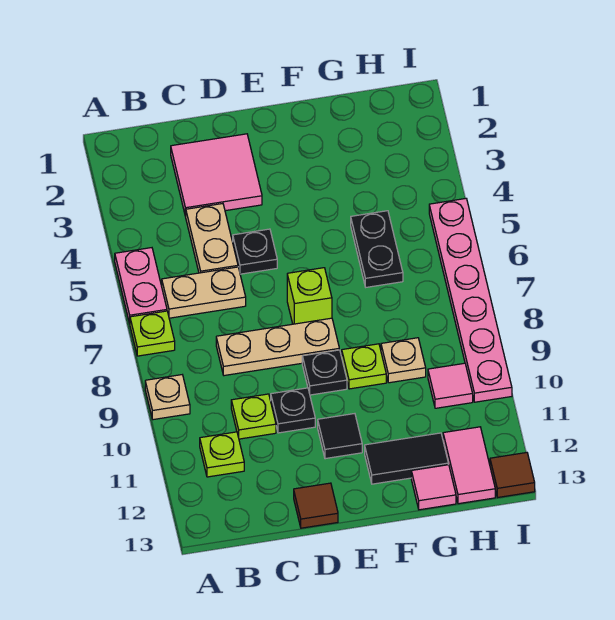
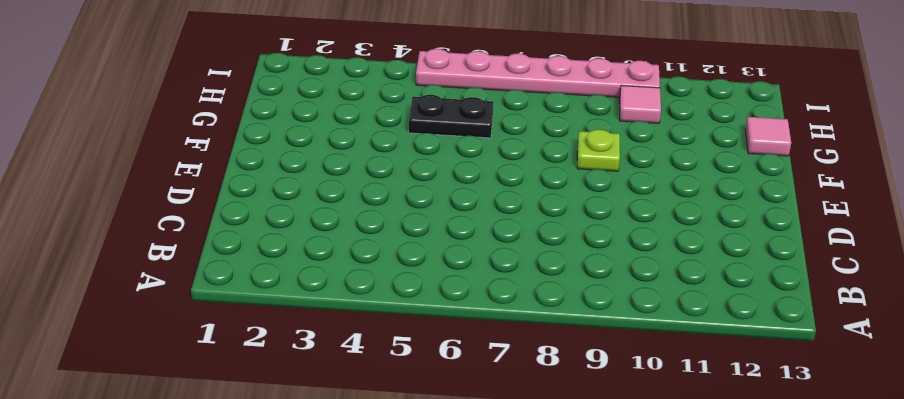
none -> pink plate A5:A6 level 1
none -> lime plate A7 level 1
none -> tan plate A9 level 1

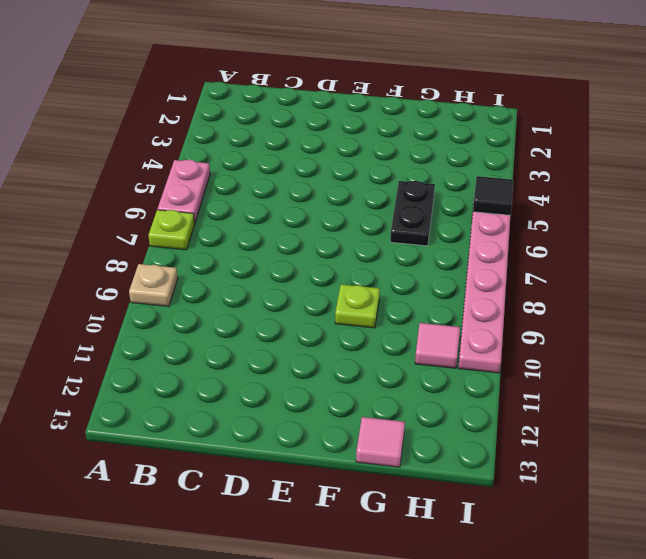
black tile I5 level 2 -> black tile E11 level 1
none -> tan plate B6:C6 level 1
none -> lime plate B11 level 1
none -> pink tile C2:D3 level 1

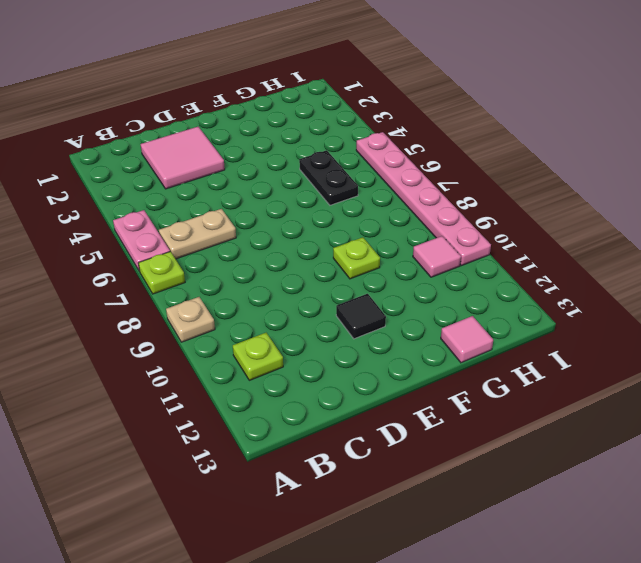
none -> tan plate C4:C5 level 1
none -> tan plate C8:E8 level 1
none -> lime plate C10 level 1

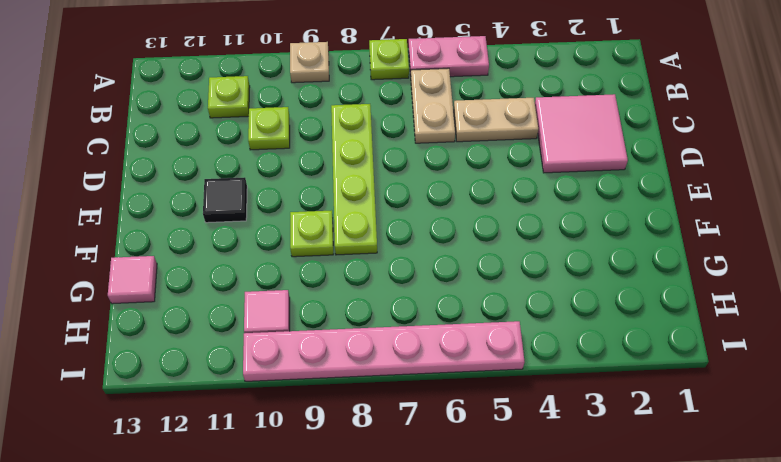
lime plate C8:F8 level 1 -> tan plate C8:E8 level 1
none -> black plate D5 level 1
none -> black plate D10 level 1
none -> brown tile D13 level 1

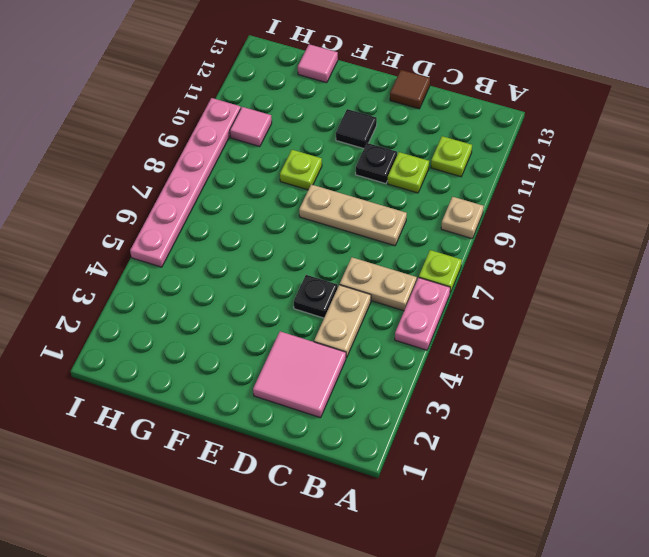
none -> lime brick E7 level 1
none -> black plate E9 level 1
none -> black tile F12:G12 level 1

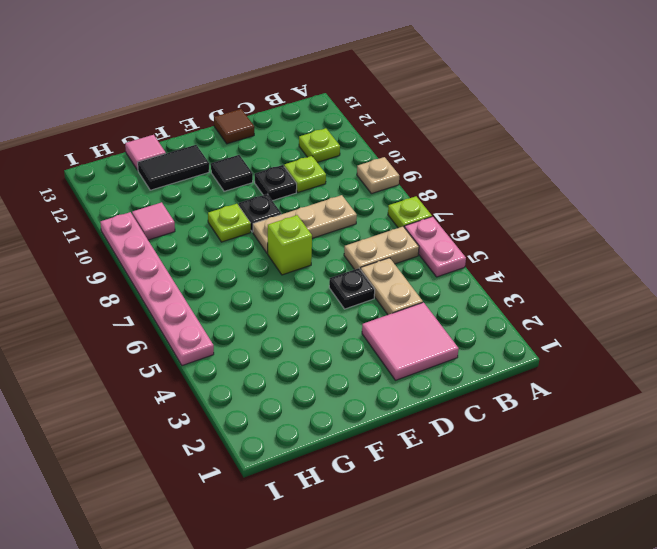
none -> black plate G5:G6 level 1
none -> tan plate G9 level 1
none -> pink tile H12:H13 level 1

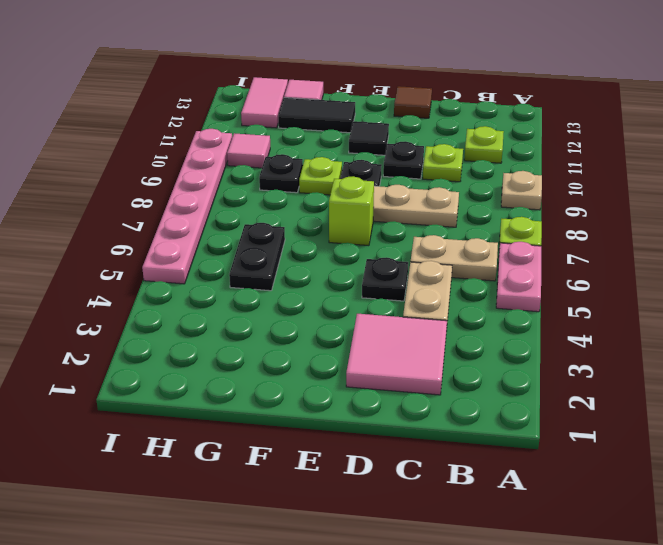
black plate G9 level 1 -> tan plate G9 level 1
none -> brown tile I13 level 1

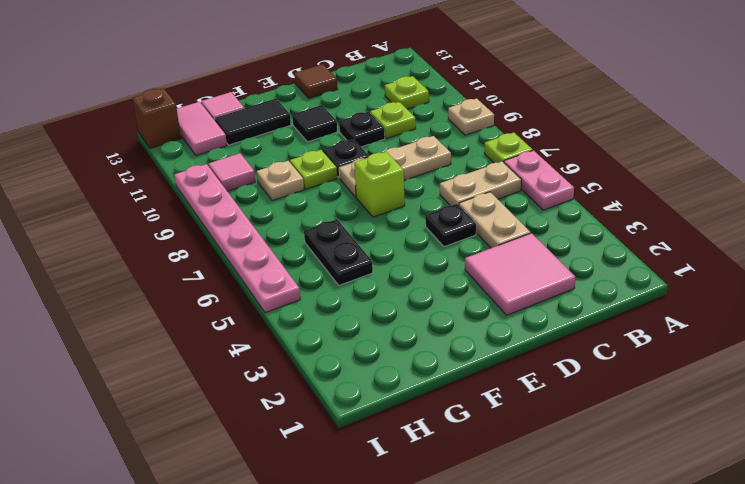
brown brick I13 level 1 -> brown tile I13 level 1

